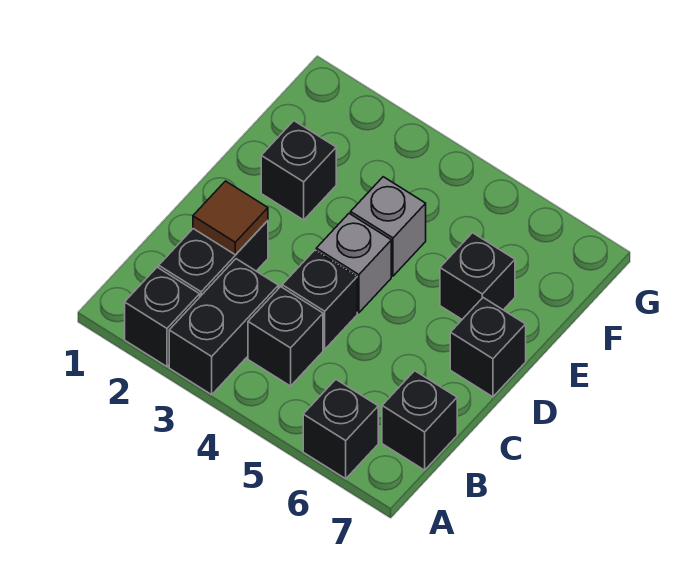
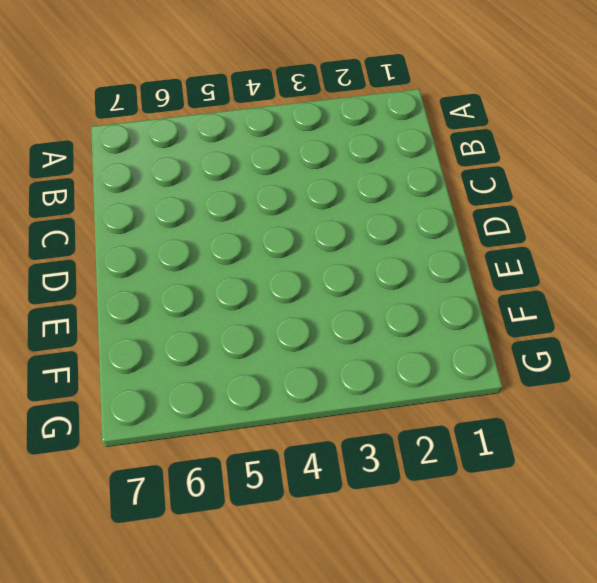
none -> black brick A2 level 1
none -> black brick A3:B3 level 1
none -> black brick A6 level 1

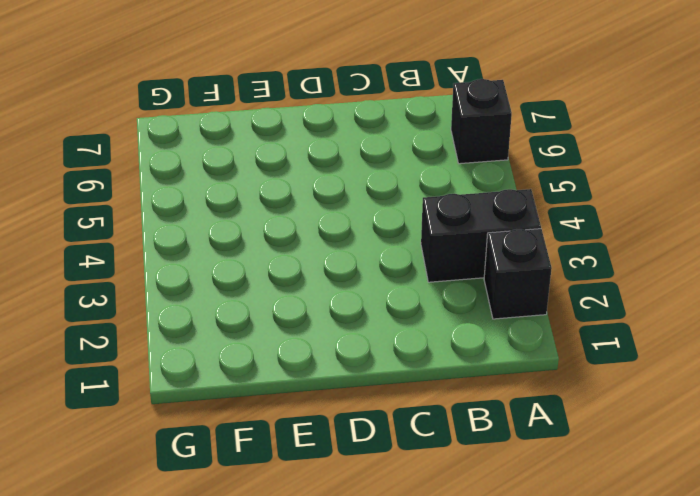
none -> black brick B2:C2 level 1
none -> black brick B4 level 1
none -> black brick B7 level 1

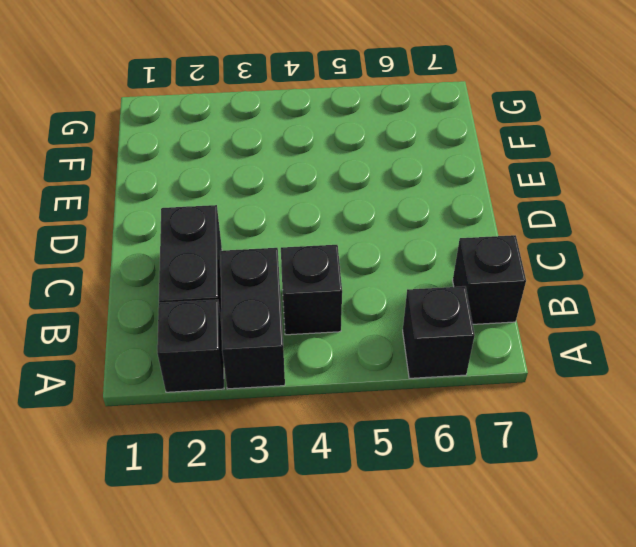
none -> black brick C4 level 1
none -> grey brick D4 level 1
none -> black brick D7 level 1

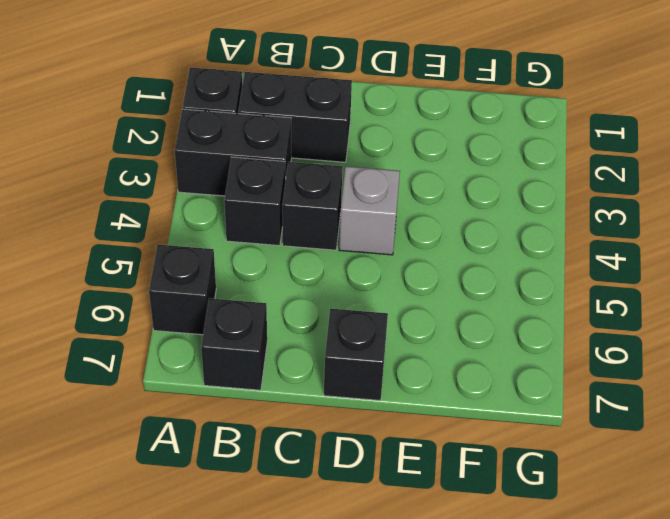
none -> black brick E2 level 1
none -> grey brick E4 level 1
none -> black brick E6 level 1

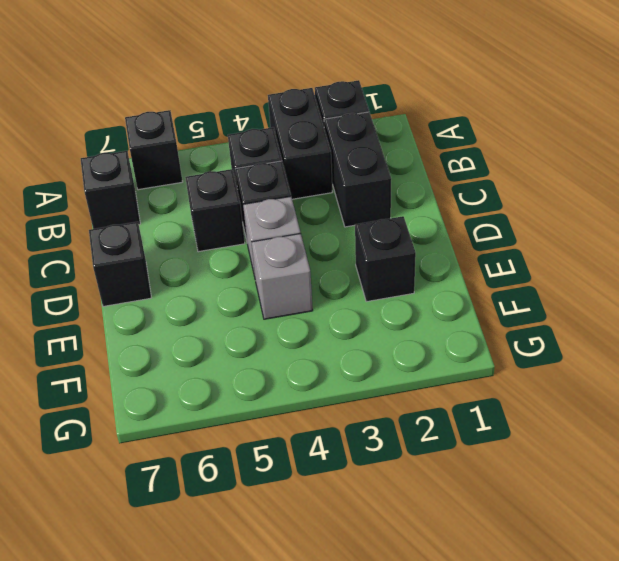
black brick C5 level 1 -> black brick E6 level 1
none -> brown tile C2 level 2

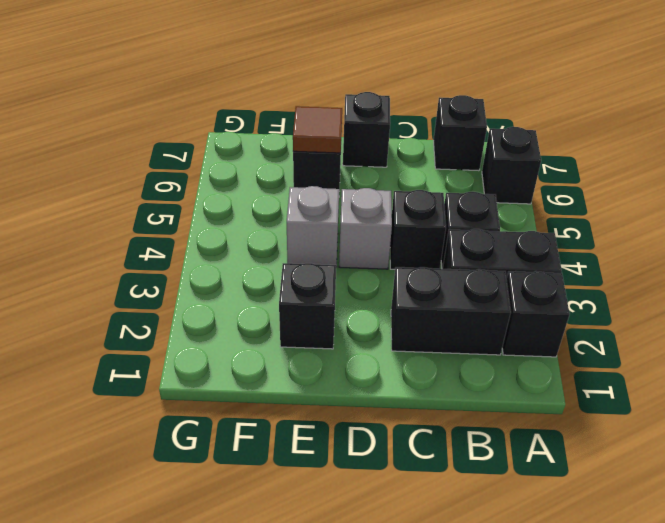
brown tile E6 level 2 -> brown tile C2 level 2

